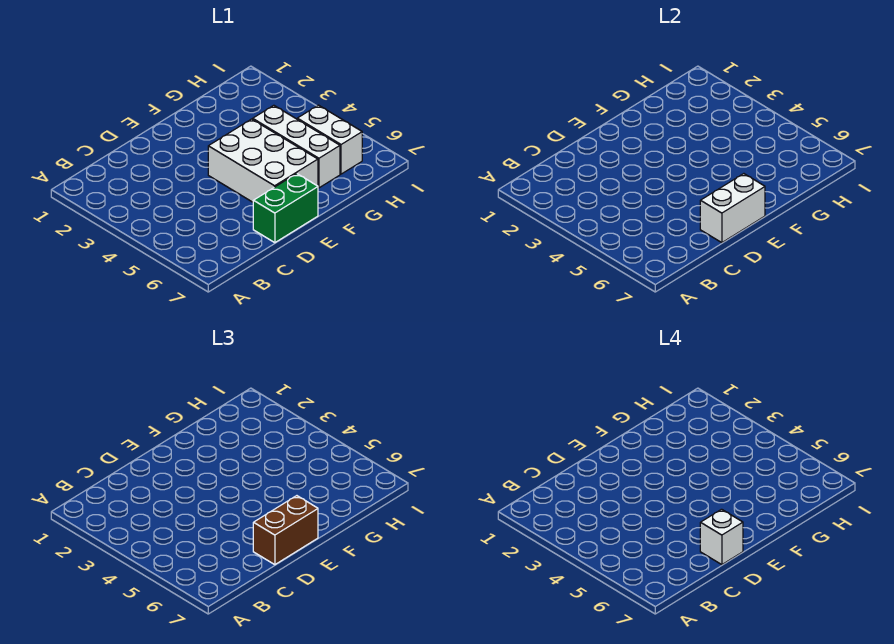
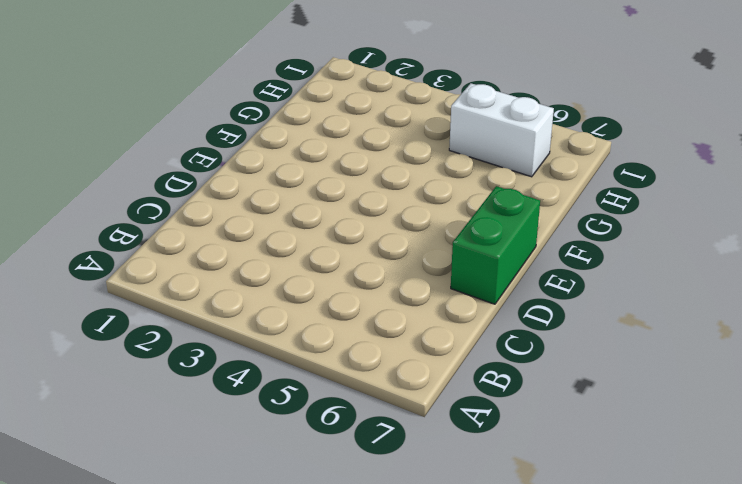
none -> white brick E4:F6 level 1
none -> white brick G4:G6 level 1

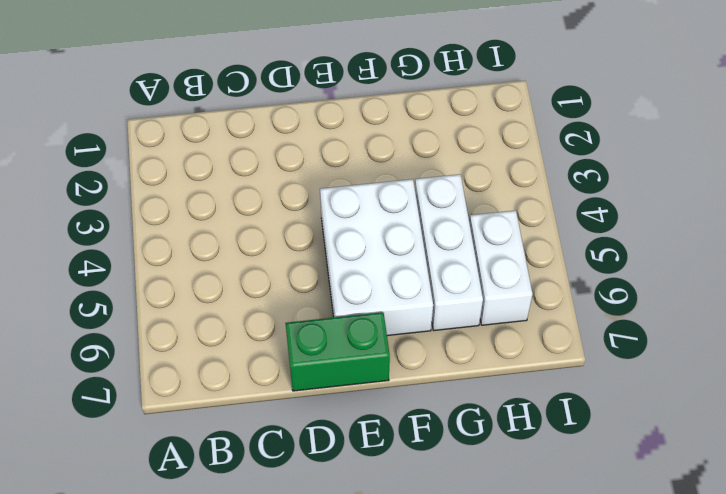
none -> white brick D7:E7 level 2
none -> brown brick D7:E7 level 3

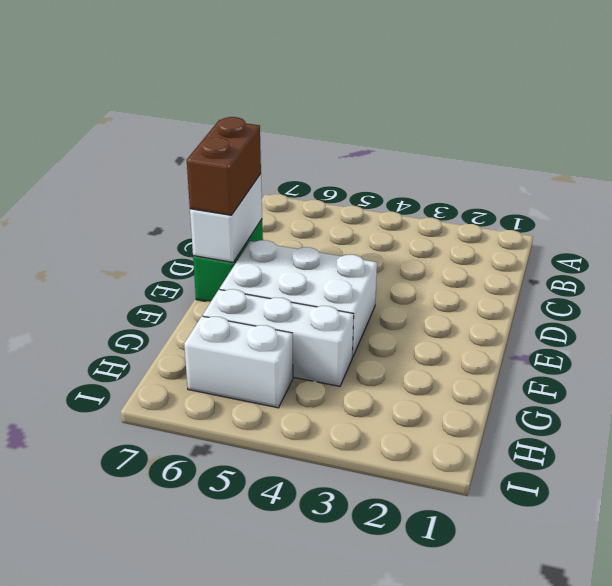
none -> white brick D7 level 4

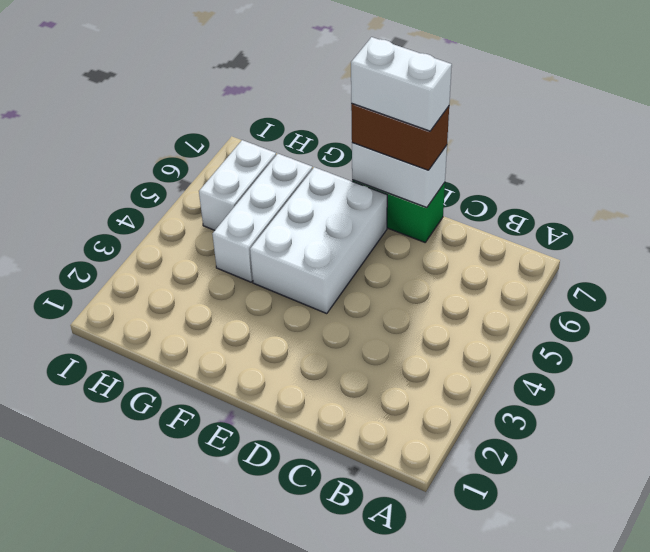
white brick D7:E7 level 4 -> white brick D7 level 4

